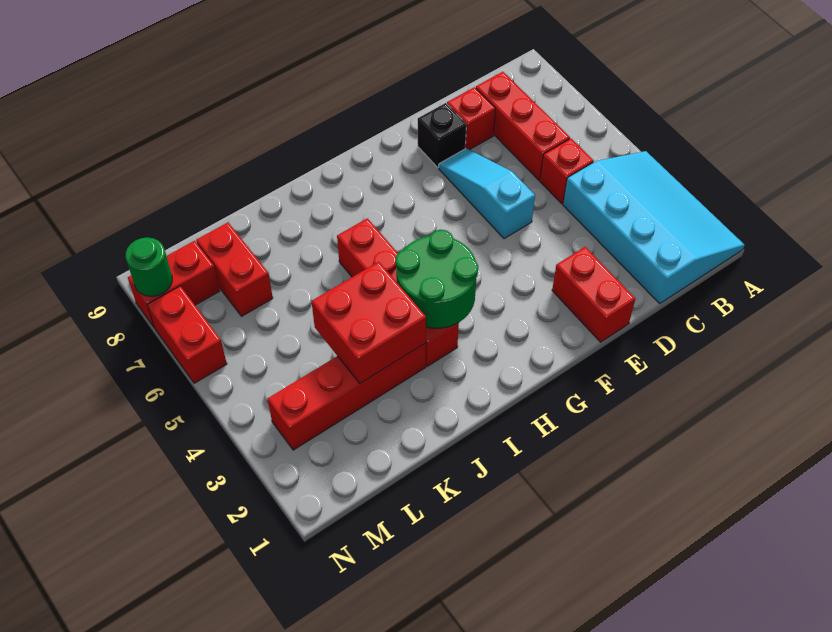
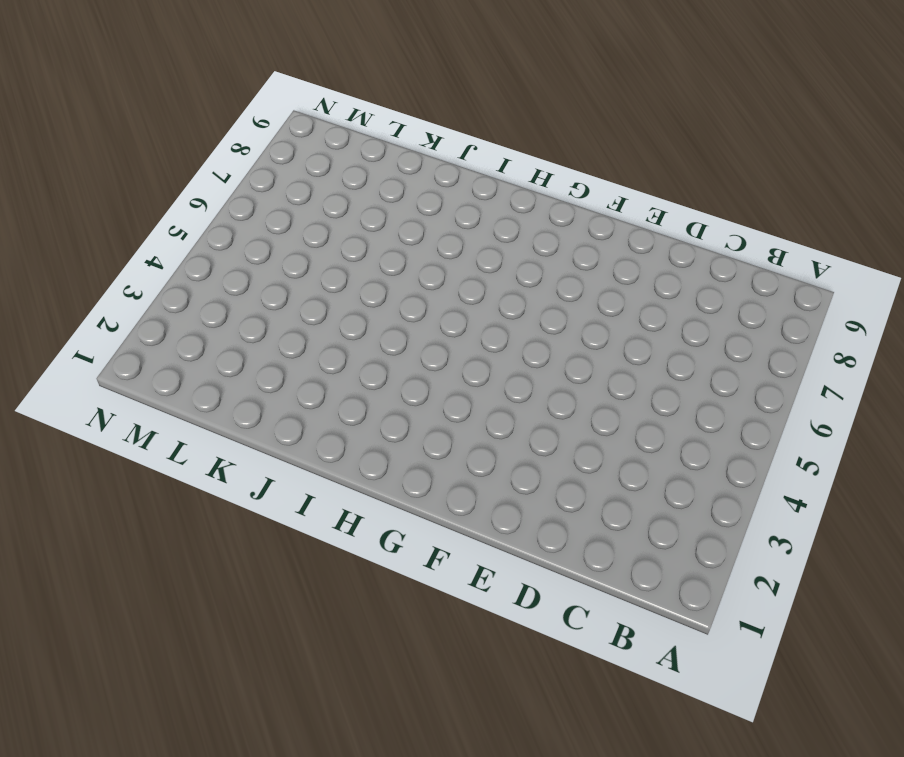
none -> cyan slope A1:C4 level 1 top C
none -> red brick C5 level 1
none -> red brick C6:C8 level 1

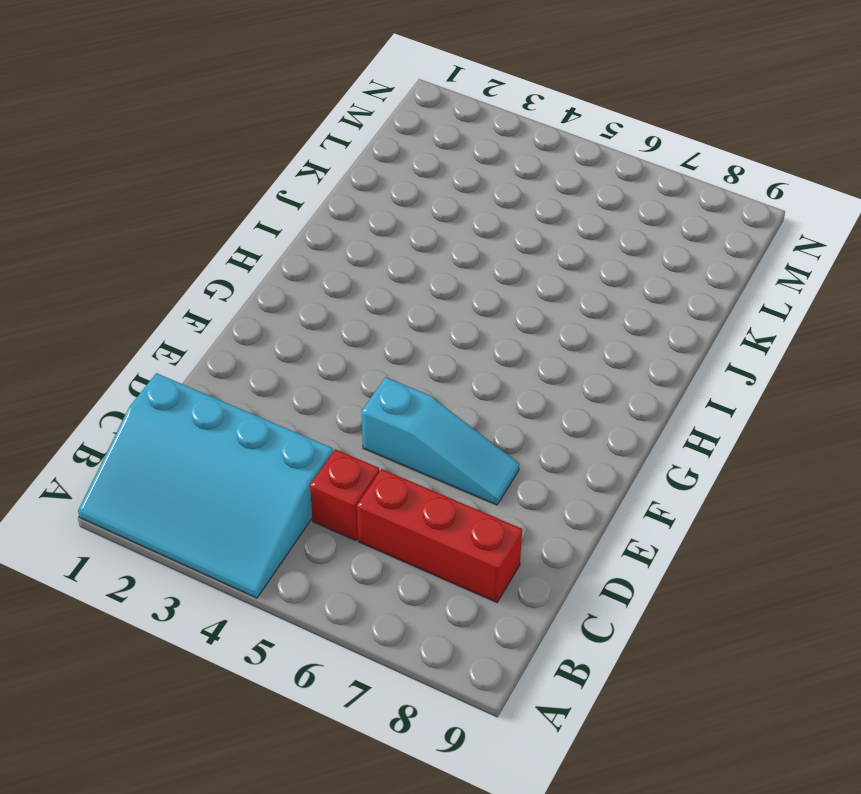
none -> red brick D8 level 1
none -> red brick E1:E2 level 1
none -> black brick E8 level 1

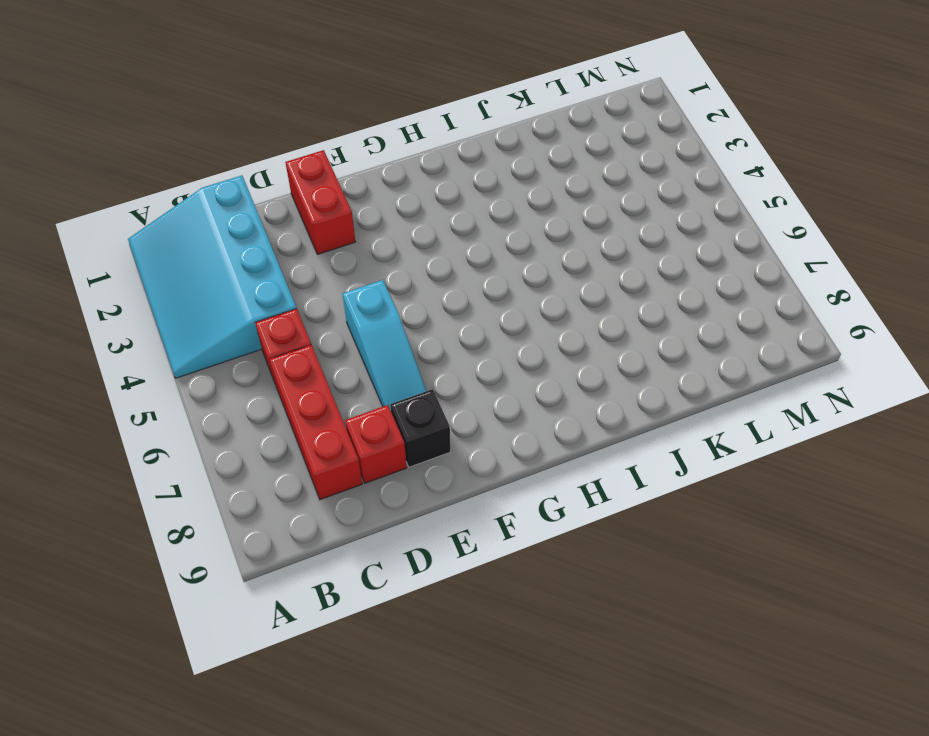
none -> red brick I3:I6 level 1
none -> red brick J3:M3 level 1
none -> red brick L7:L8 level 1

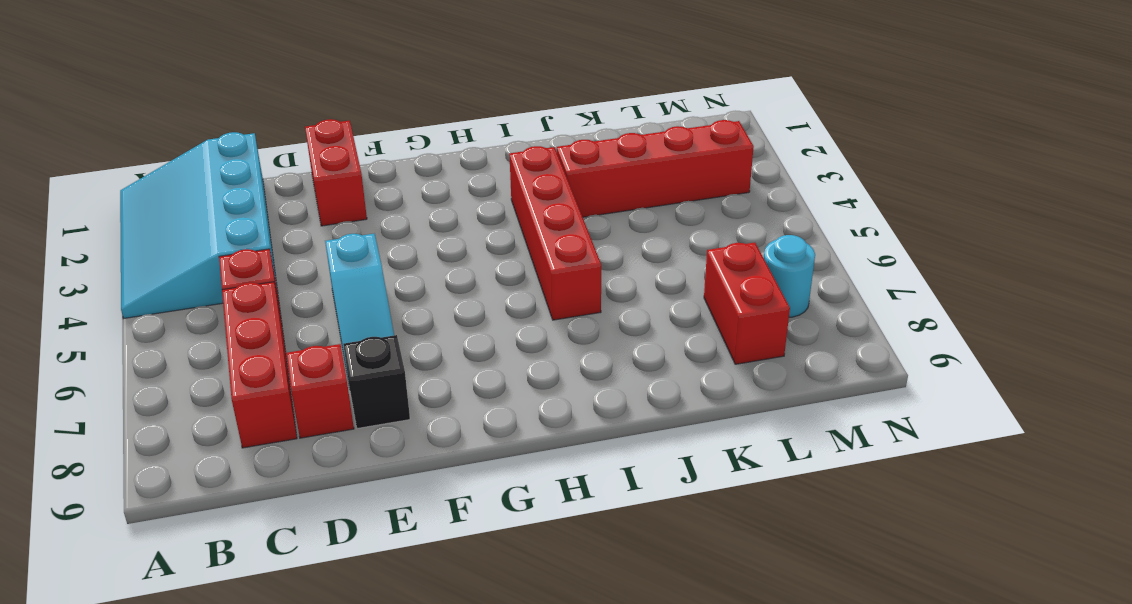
cyan round brick M7 level 1 -> none
none -> red brick M8:N8 level 1
none -> red brick N6:N7 level 1
none -> green round brick H3:I4 level 2

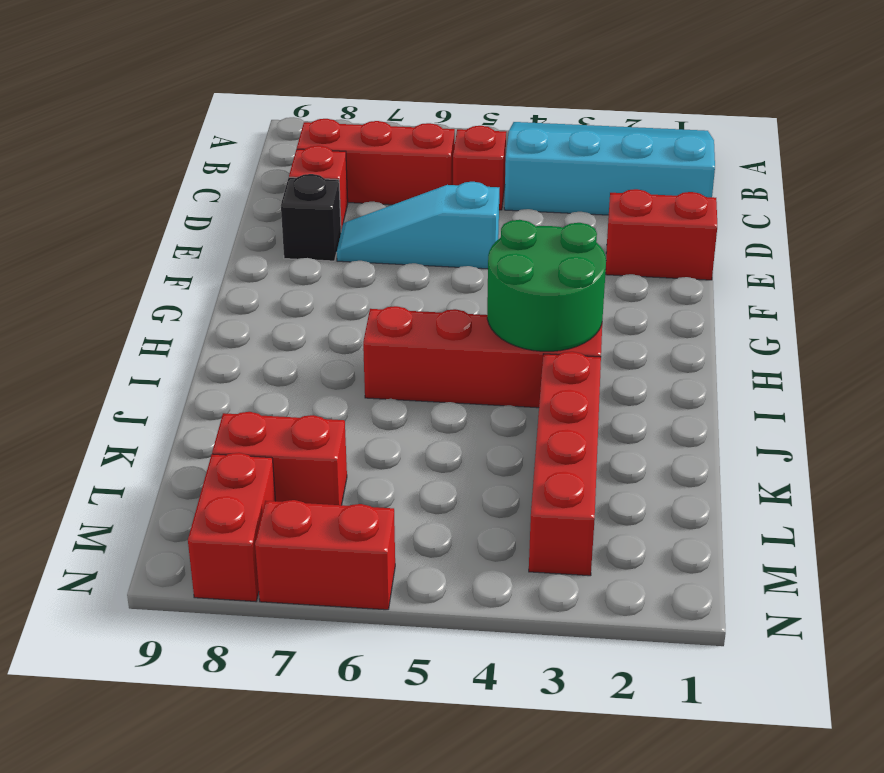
none -> red brick J3:K4 level 2
none -> green round brick N8 level 2

